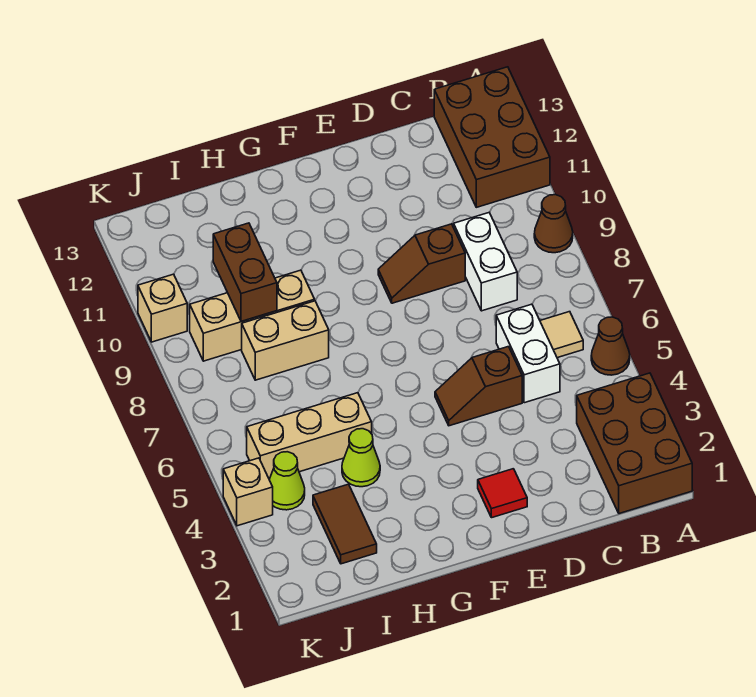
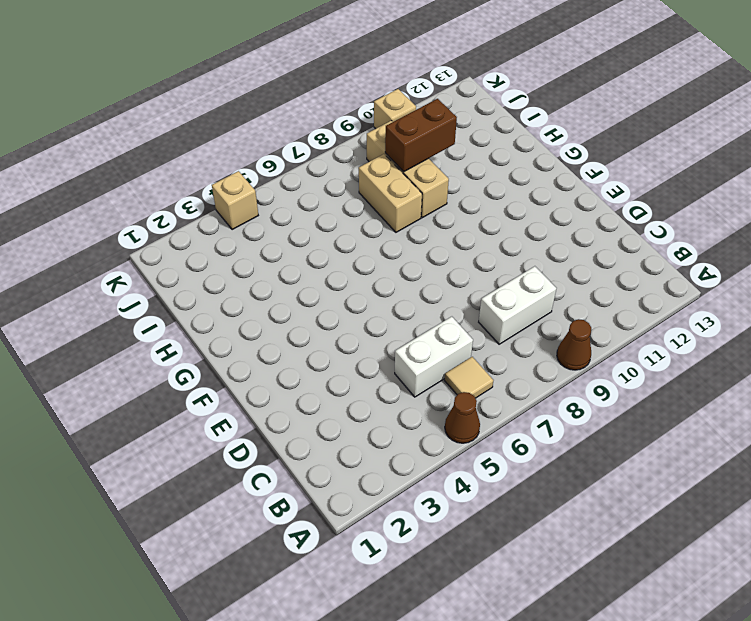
none -> brown brick A1:B3 level 1
none -> brown brick A11:B13 level 1
none -> brown slope D5:E5 level 1 top D

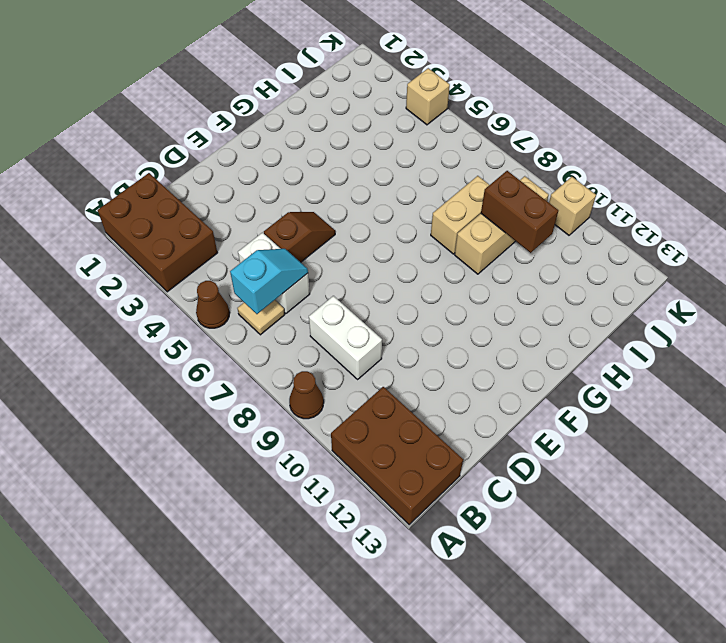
cyan slope B6:C6 level 2 top B -> none
none -> brown slope D9:E9 level 1 top D
none -> red tile E2 level 1
none -> lime cone H4 level 1

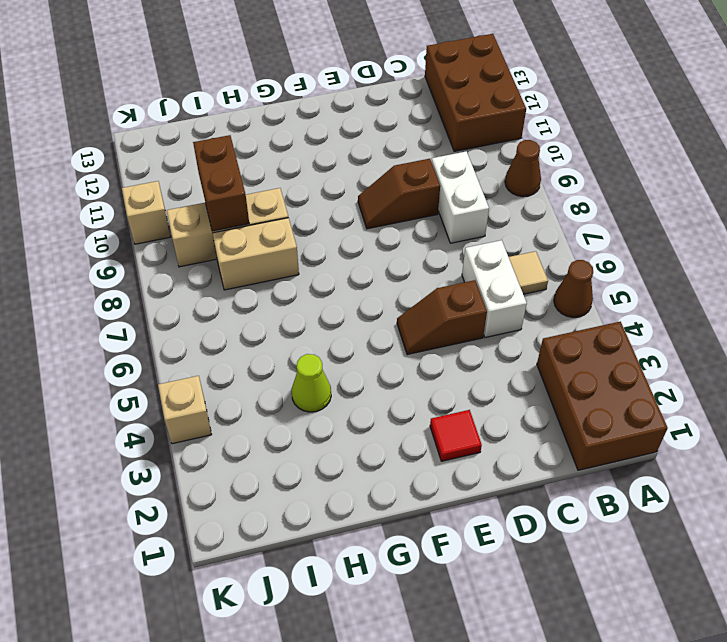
none -> tan brick H5:J5 level 1
none -> brown tile I2:I3 level 1
none -> lime cone J4 level 1

